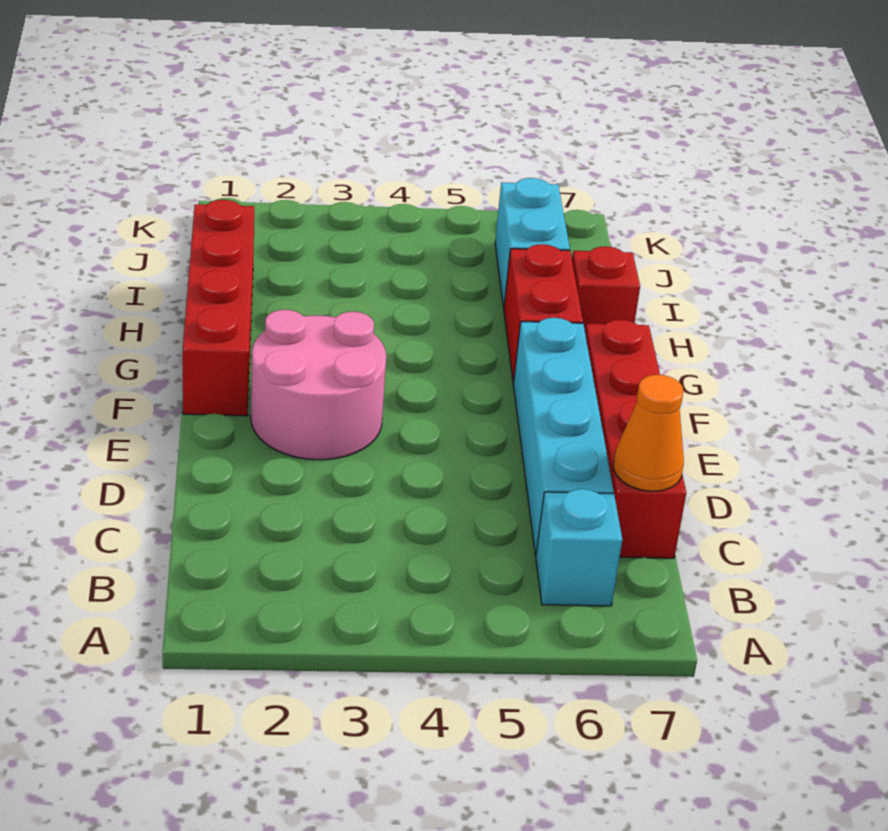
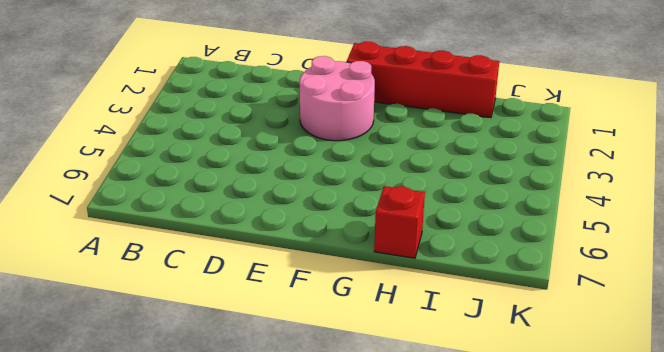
none -> cyan brick B6 level 1
none -> cyan brick C6:F6 level 1

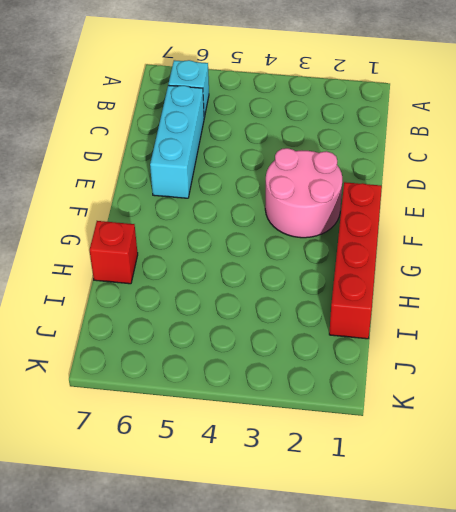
cyan brick C6:E6 level 1 -> cyan brick C6:F6 level 1
none -> red brick C7:F7 level 1
none -> red brick G6:H6 level 1

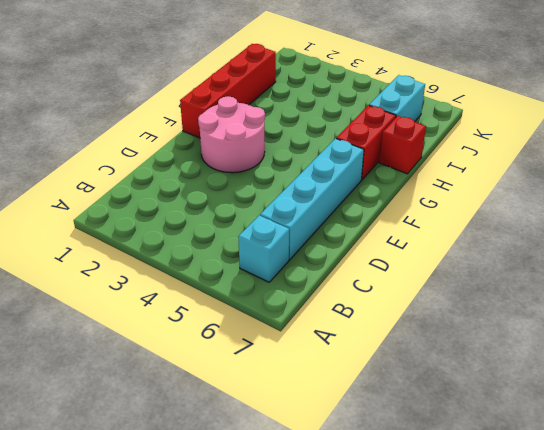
none -> red brick C7:F7 level 1
none -> orange cone C7 level 2

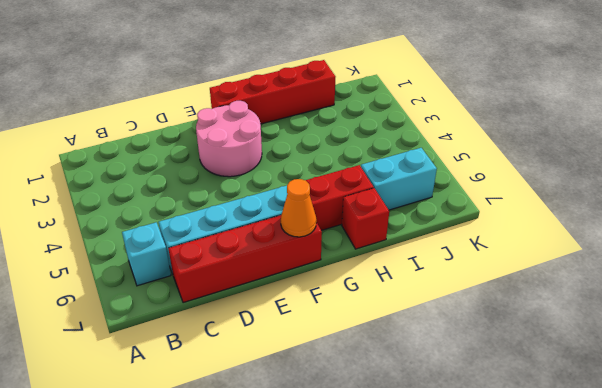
orange cone F7 level 2 -> orange cone C7 level 2

